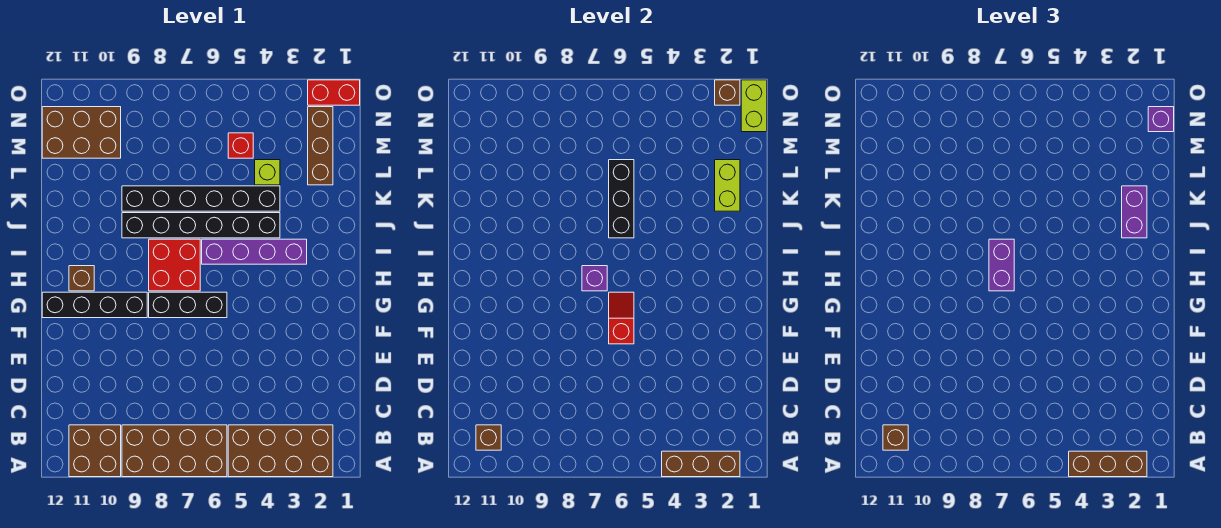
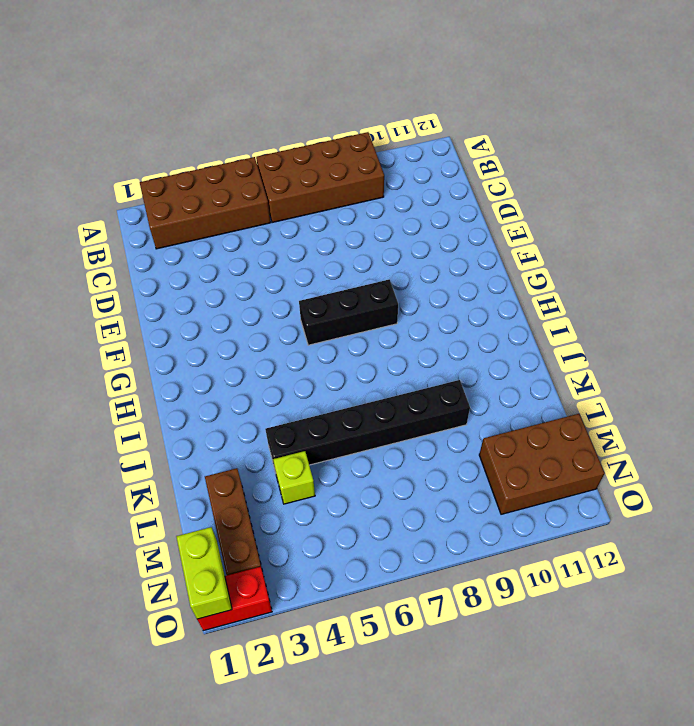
none -> brown brick A10:B11 level 1
none -> black brick G9:G12 level 1
none -> red brick H7:I8 level 1

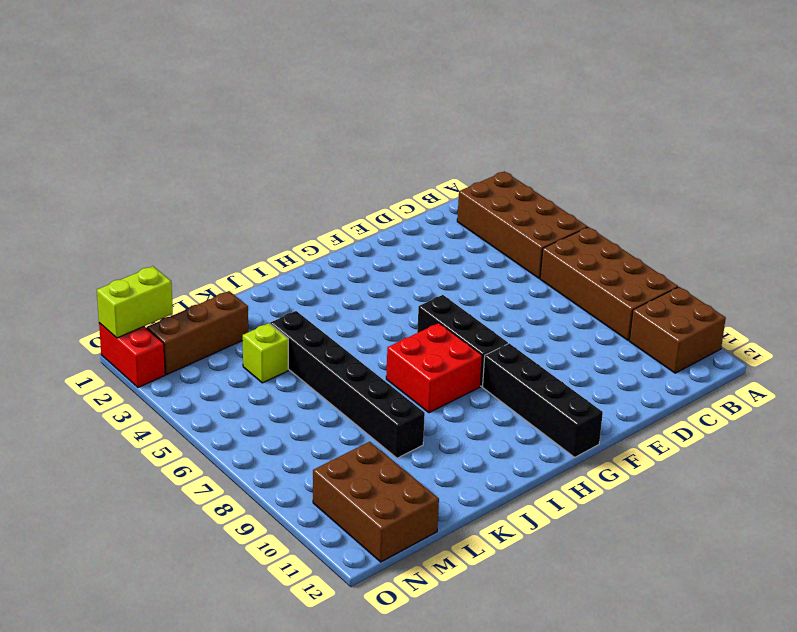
none -> brown brick H11 level 1
none -> purple brick I3:I6 level 1
none -> black brick J4:J9 level 1

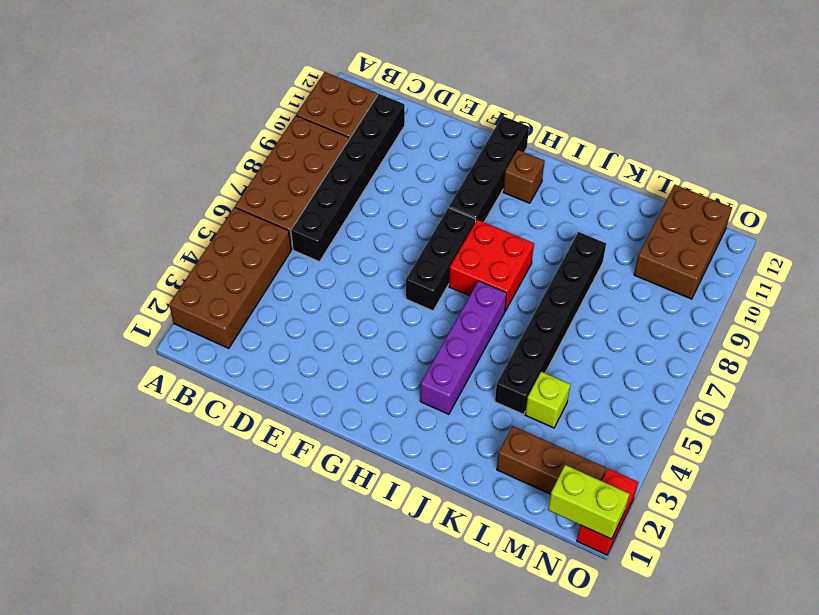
black brick C6:C11 level 1 -> black brick J4:J9 level 1
none -> red brick M5 level 1
none -> brown brick A2:A4 level 2
none -> brown brick B11 level 2

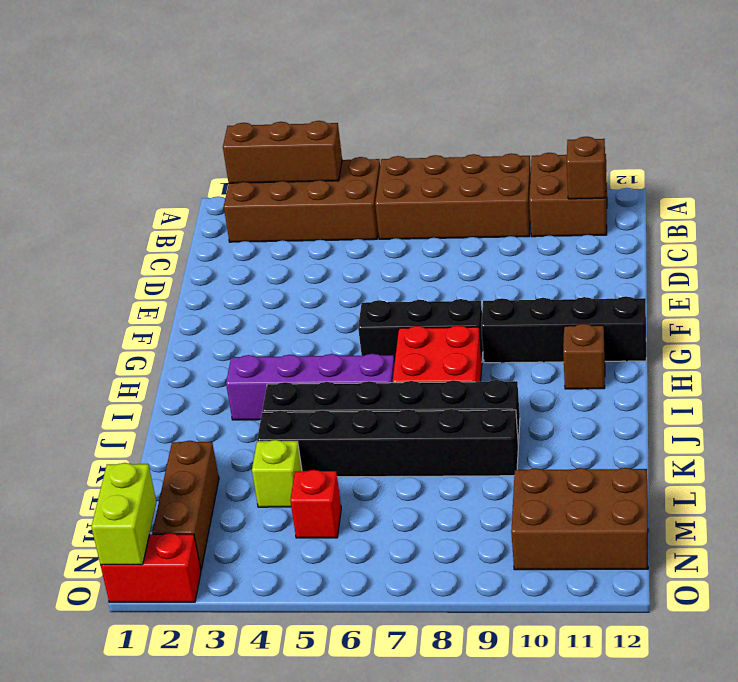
none -> red slope F6:G6 level 2 top F
none -> purple brick H7 level 2
none -> black brick J6:L6 level 2

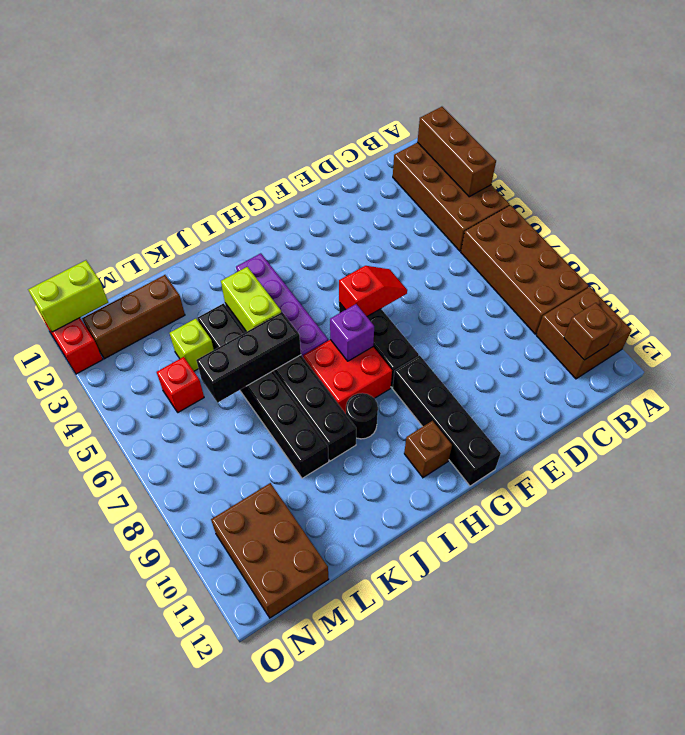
red slope F6:G6 level 2 top G -> red slope F6:G6 level 2 top F
black round brick I9 level 1 -> none
lime brick J4:J5 level 2 -> lime brick K2:L2 level 2
none -> brown brick O2 level 2
none -> brown brick A2:A4 level 3
none -> brown brick B11 level 3

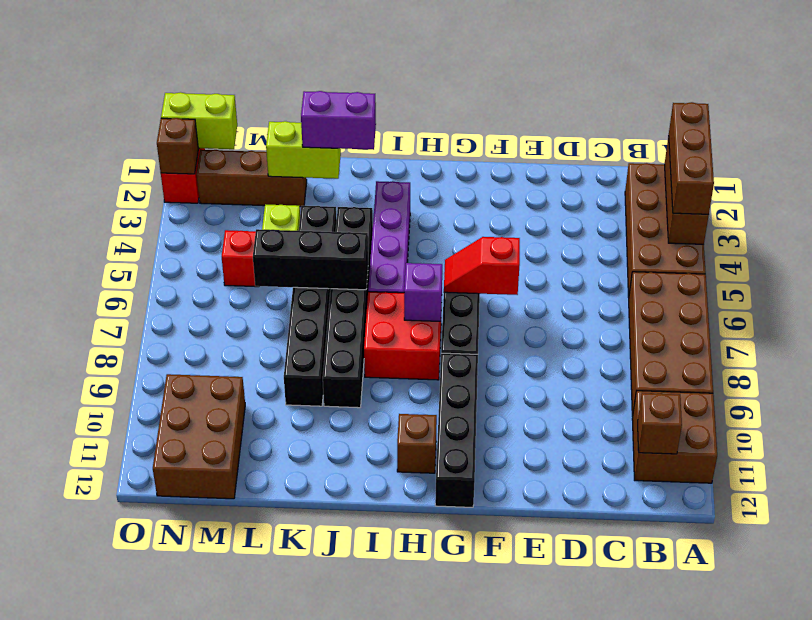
none -> brown brick B11 level 3
none -> purple brick H7:I7 level 3
none -> purple brick N1 level 3

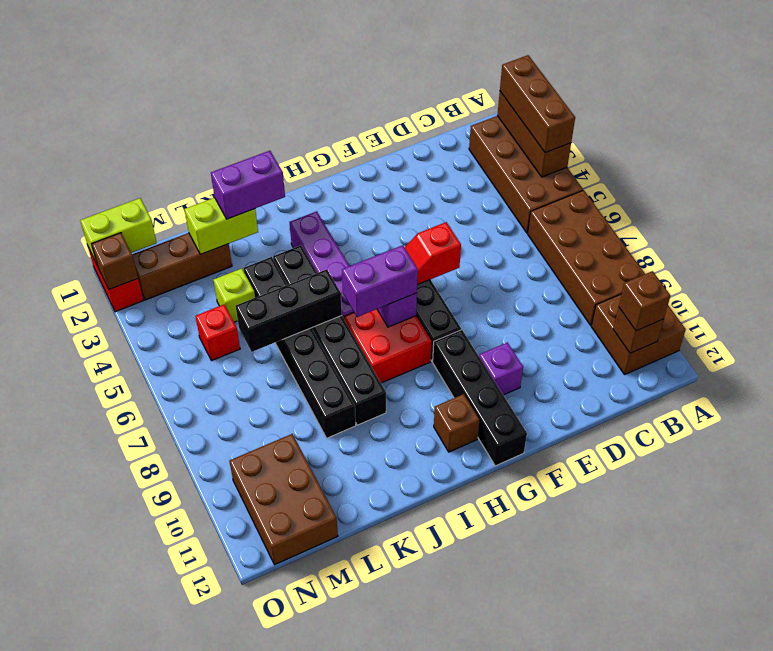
purple brick F10 level 1 -> purple brick N1 level 3

